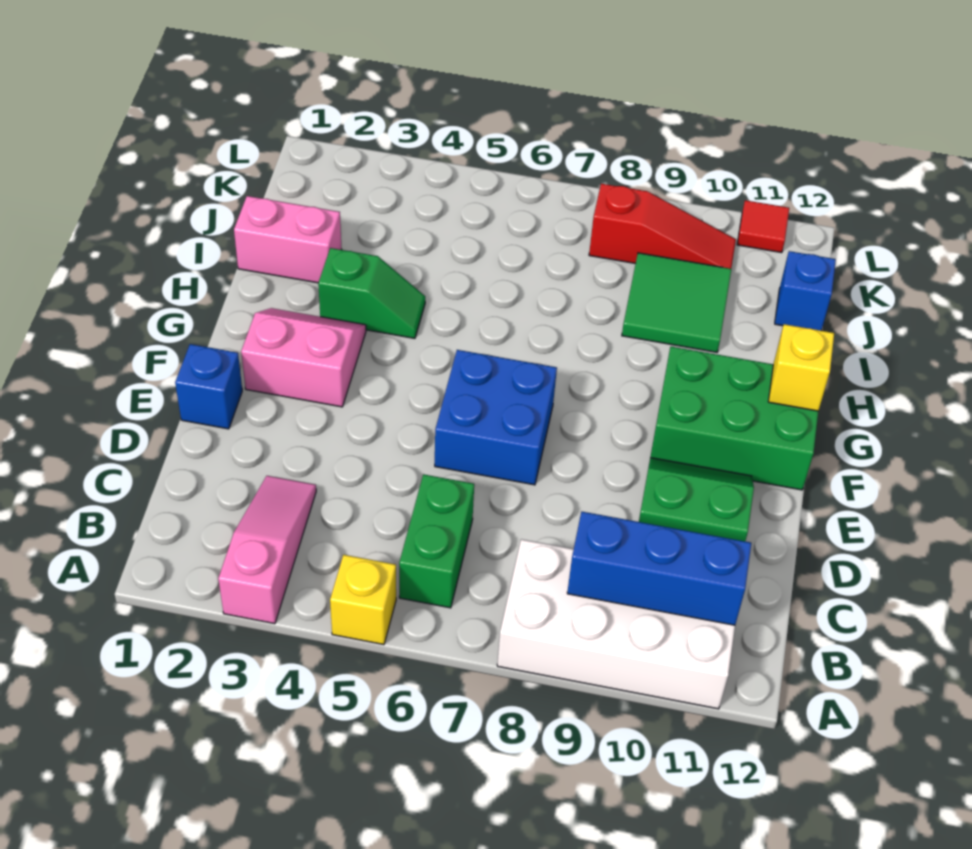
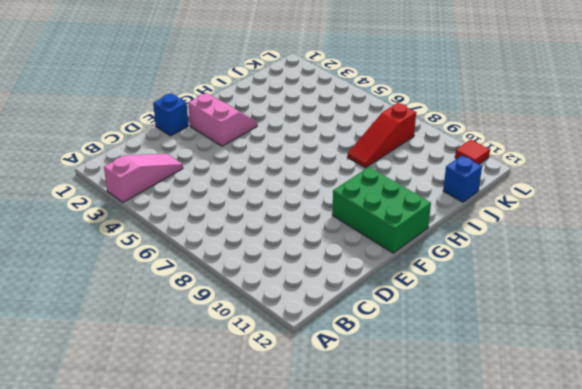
red slope I8:K8 level 1 top K -> red slope K8:K10 level 1 top 8
none -> yellow brick A5 level 1
none -> white brick A8:B11 level 1
none -> green brick B6:C6 level 1

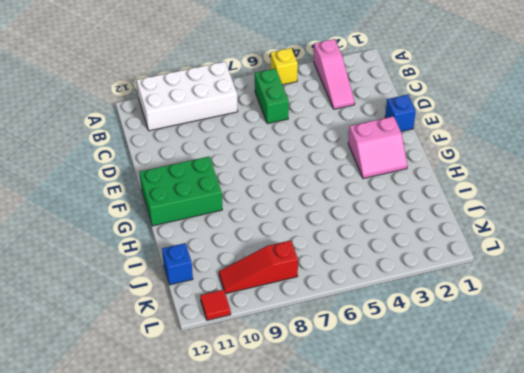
none -> green slope D10:E11 level 1 top D
none -> blue brick E6:F7 level 1
none -> green slope H3:H4 level 1 top 3

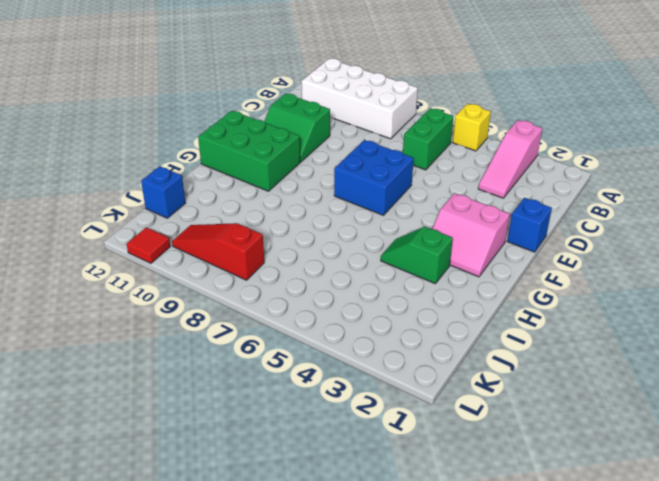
none -> pink brick I1:I2 level 1
none -> green tile I9:J10 level 1
none -> blue brick B9:B11 level 2

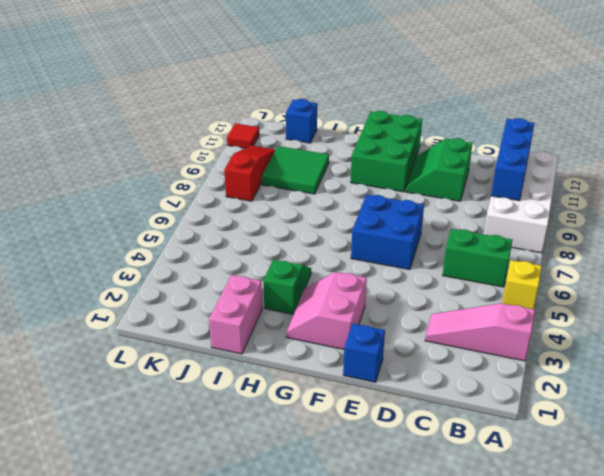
none -> yellow brick G12 level 2

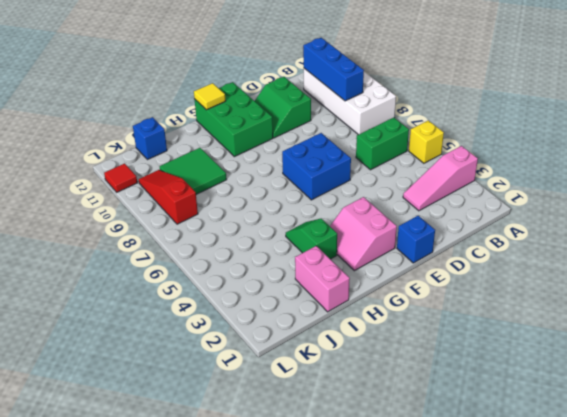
yellow tile G12 level 2 -> yellow brick G12 level 2

